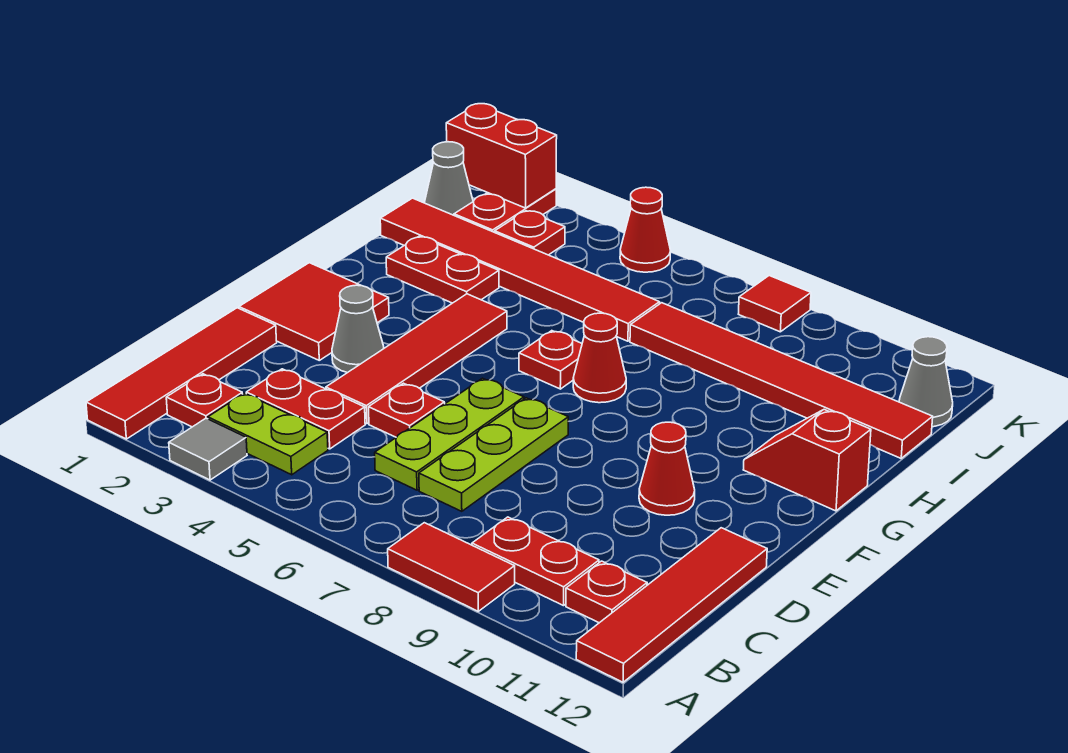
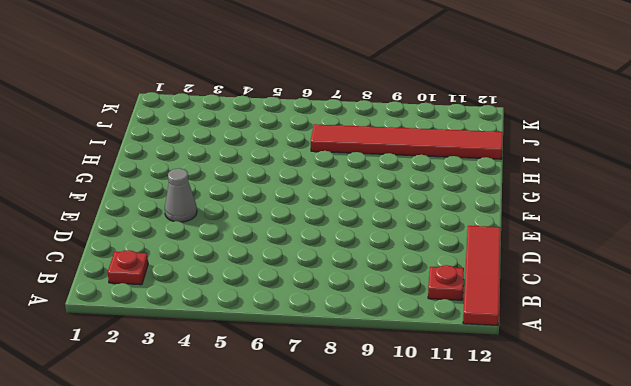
none -> red tile A1:D1 level 1
none -> grey tile A3 level 1
none -> red tile A8:A9 level 1

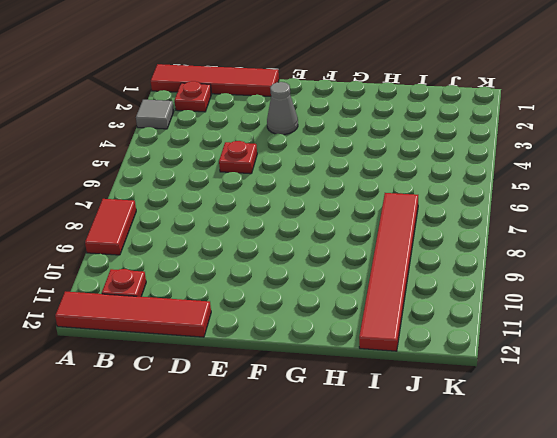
none -> lime plate B3:B4 level 1
none -> red plate B9:B10 level 1
none -> red plate C3:C4 level 1

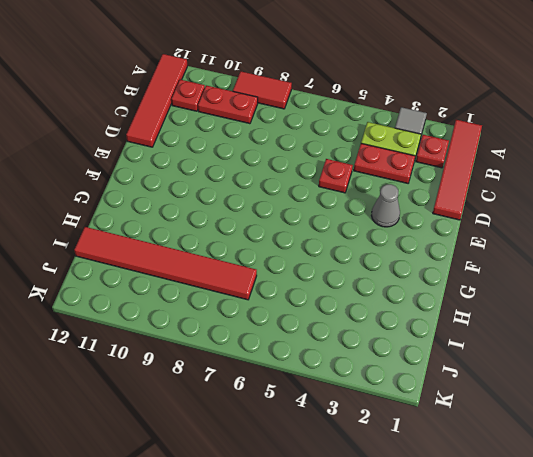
none -> lime plate C6:E6 level 1
none -> lime plate C7:E7 level 1
none -> red tile D4:G4 level 1

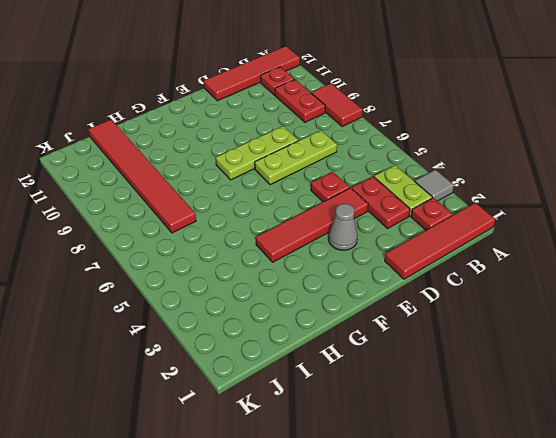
lime plate D8:F8 level 1 -> lime plate C6:E6 level 1
none -> red tile E1:F2 level 1
none -> red cone E10 level 1
none -> red plate G6 level 1

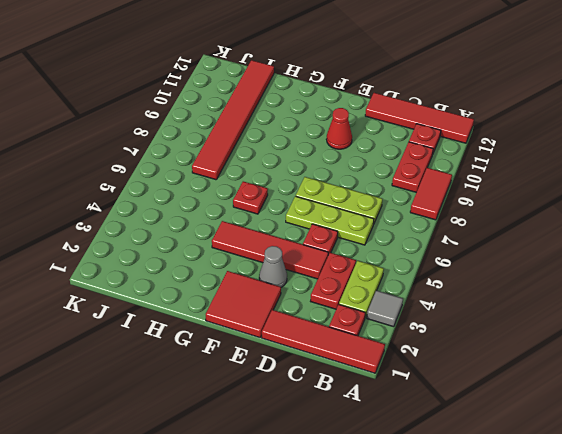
none -> red cone G7 level 1
none -> red slope G11:G12 level 1 top 12
none -> red plate H2:H3 level 1

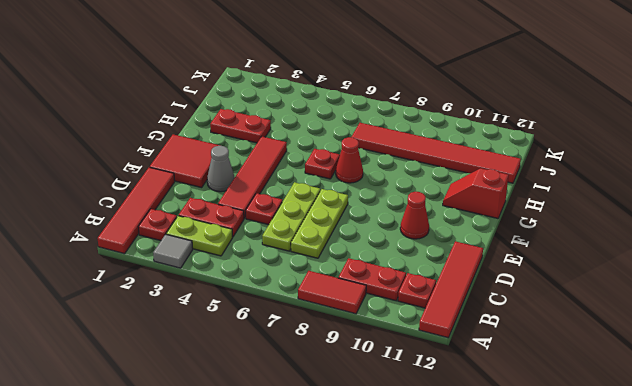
none -> red tile I1:I6 level 1
none -> grey cone J1 level 1
none -> red plate J2:K2 level 1

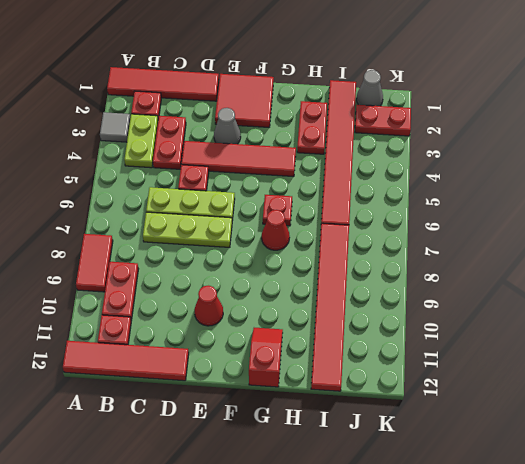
none -> red plate J3 level 1
none -> grey cone J12 level 1
none -> red cone K5 level 1

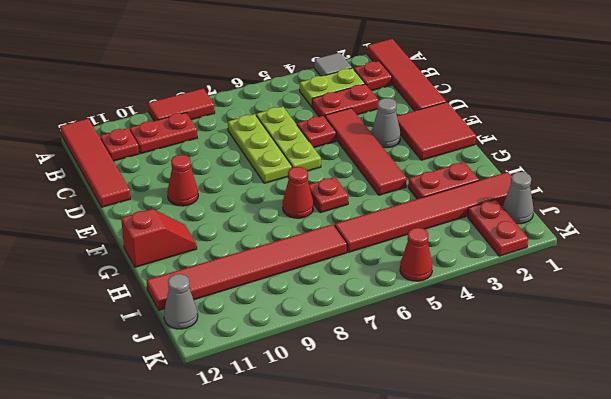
none -> red plate J3 level 1
none -> red tile K8 level 1
none -> red brick K1:K2 level 2

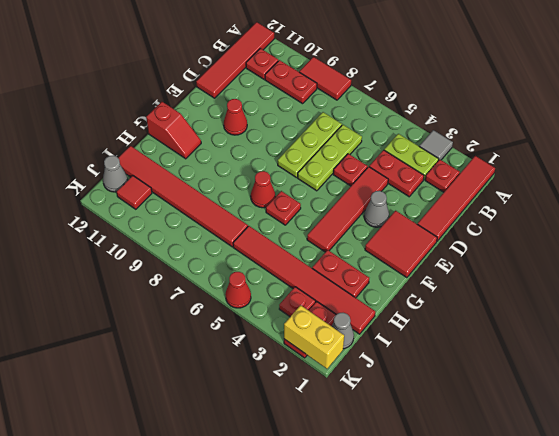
red tile J11 level 1 -> red tile K8 level 1
yellow brick K1:K2 level 2 -> red brick K1:K2 level 2

